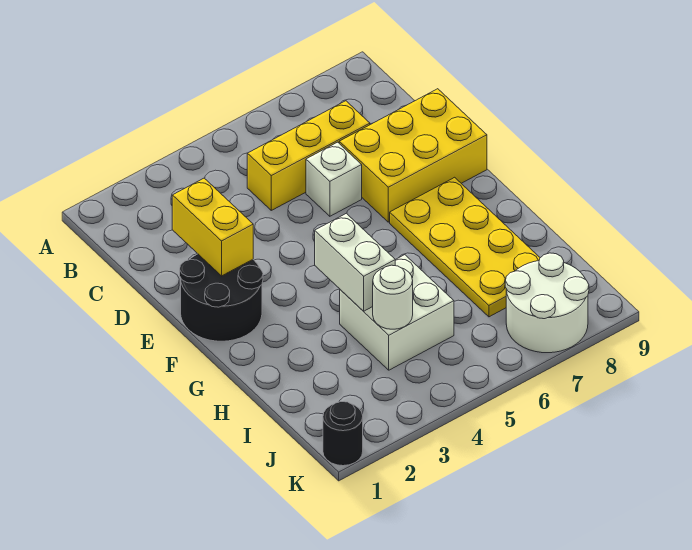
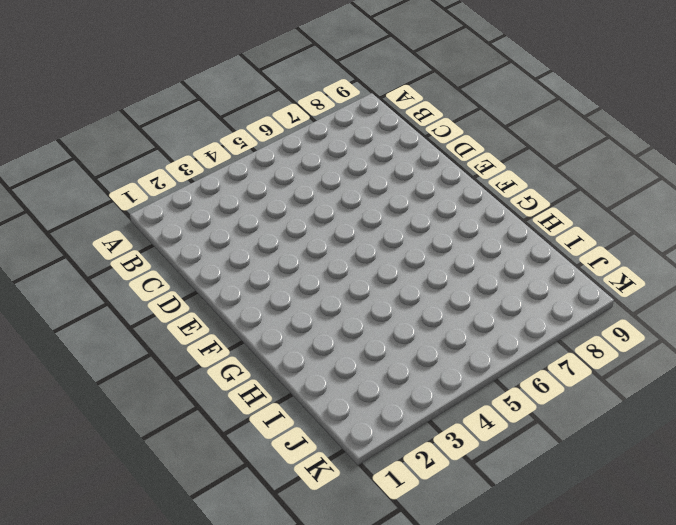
none -> yellow brick C5:C7 level 1
none -> white brick D6 level 1

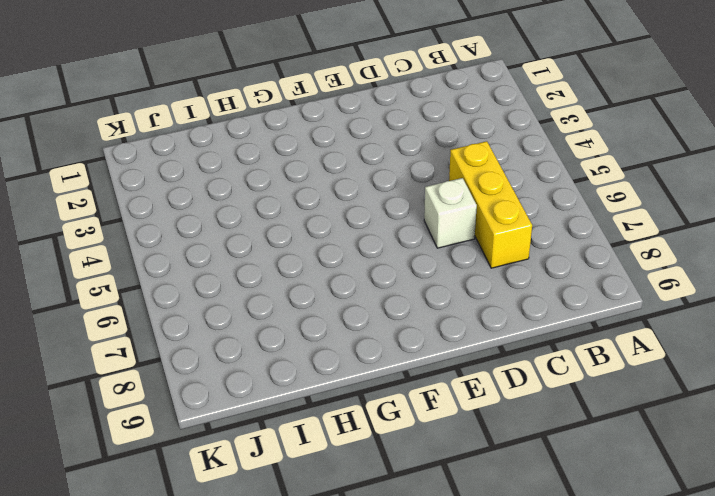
none -> yellow brick D7:E9 level 1
none -> black round brick E1:F2 level 1

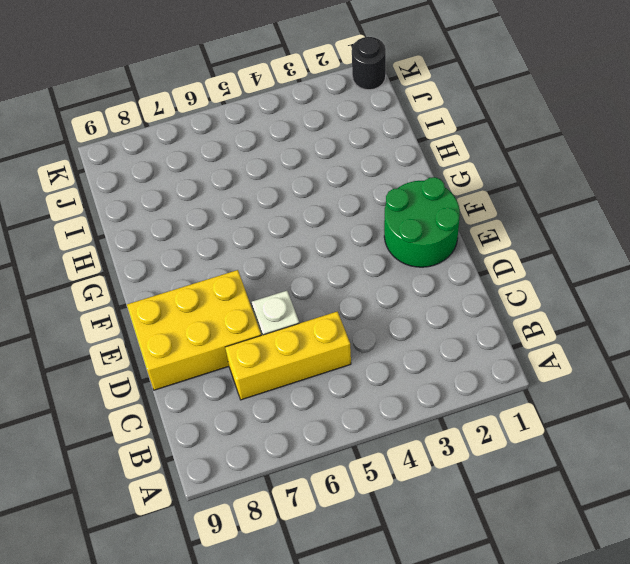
green round brick E1:F2 level 1 -> black round brick E1:F2 level 1
none -> yellow plate F7:I8 level 1
none -> white brick H4:I5 level 1

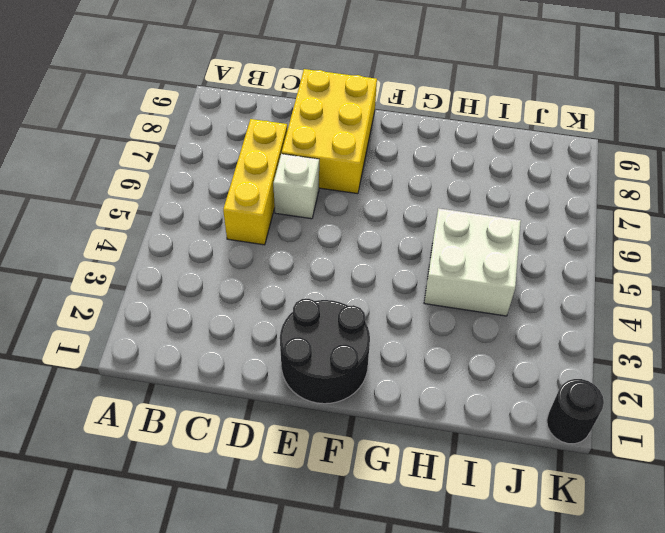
none -> yellow plate F7:I8 level 1
none -> white round brick J7:K8 level 1

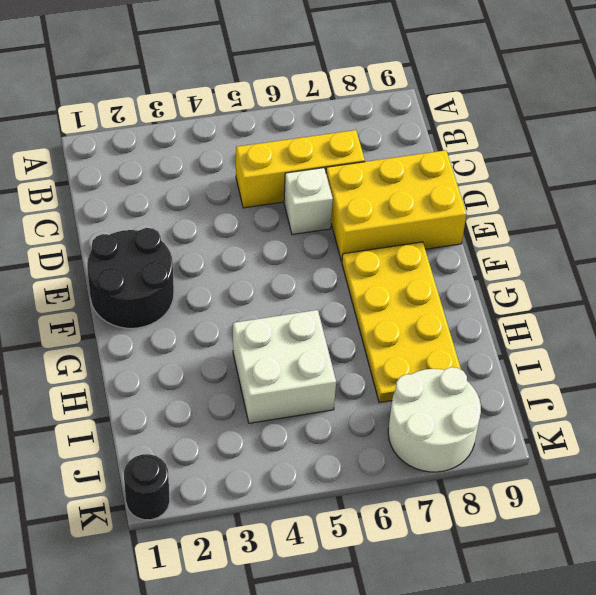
none -> yellow brick D2:E2 level 2
none -> white brick G4:H4 level 2

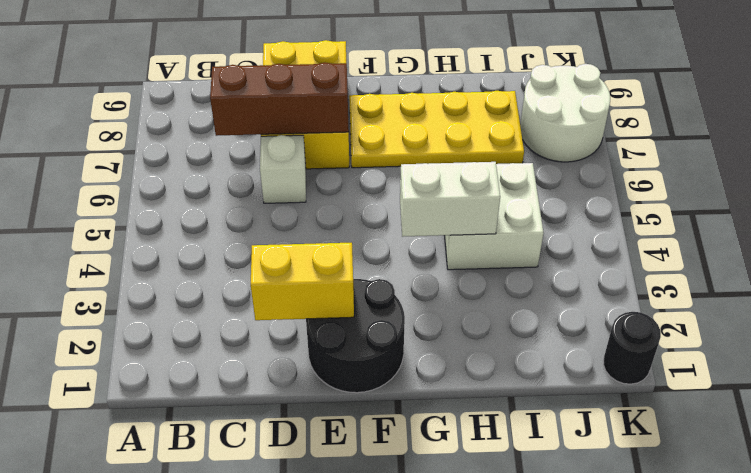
brown brick C7:E7 level 2 -> none
none -> yellow brick C5:C7 level 1
none -> white round brick I4 level 2

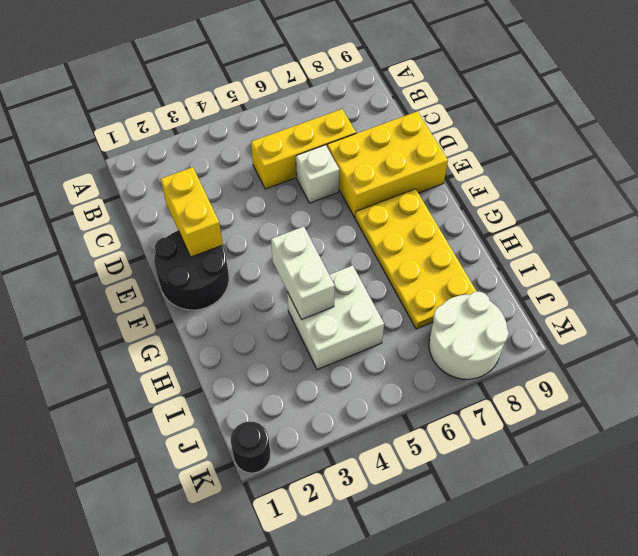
none -> white round brick I4 level 2

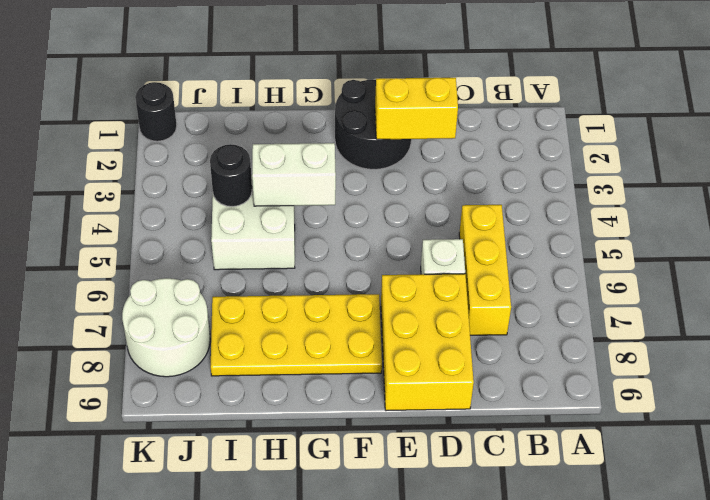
black round brick I4 level 2 -> white round brick I4 level 2

